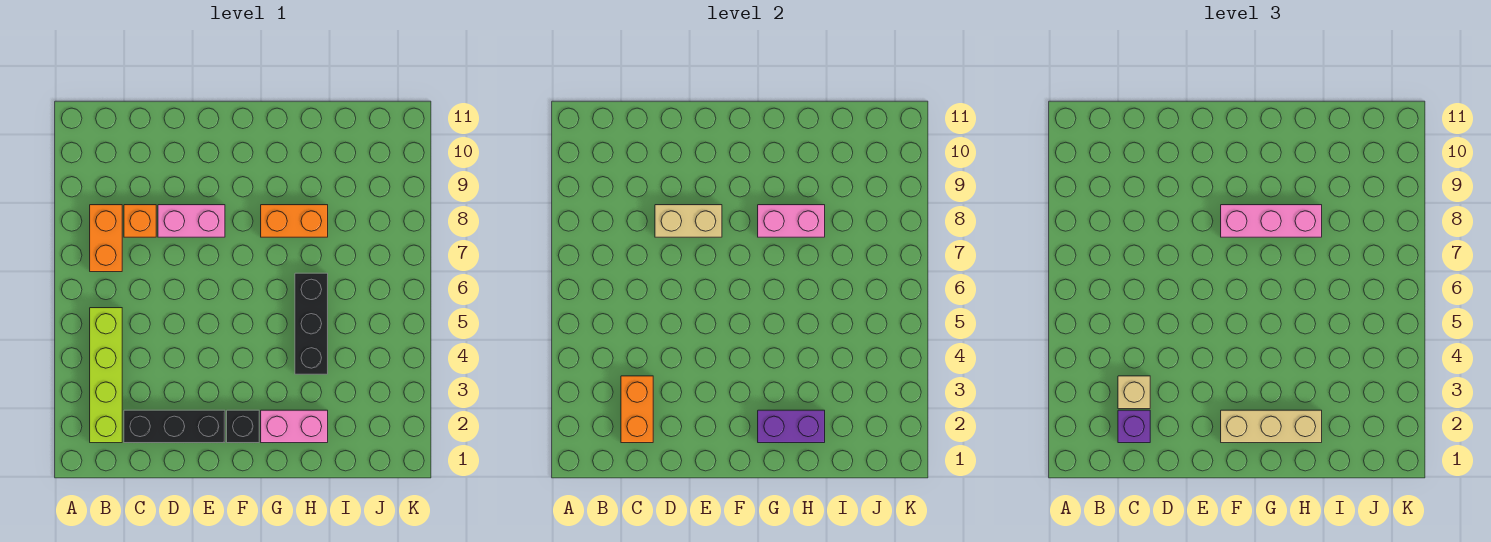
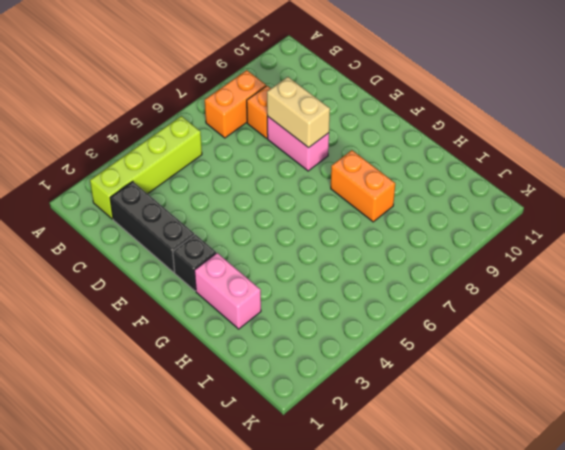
none -> black brick H4:H6 level 1
none -> orange brick C2:C3 level 2
none -> purple brick G2:H2 level 2

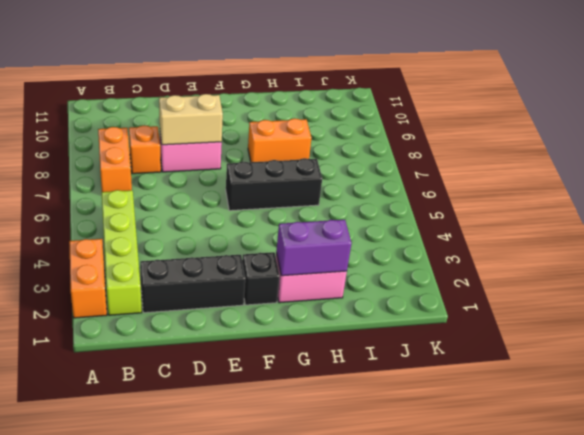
orange brick A2:A3 level 1 -> orange brick C2:C3 level 2
black brick F6:H6 level 1 -> black brick H4:H6 level 1
none -> pink brick G8:H8 level 2
none -> purple brick C2 level 3
none -> tan brick C3 level 3

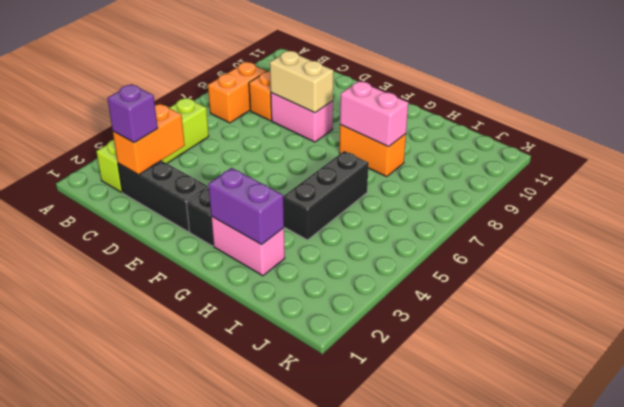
none -> tan brick C3 level 3
none -> tan brick F2:H2 level 3
none -> pink brick F8:H8 level 3

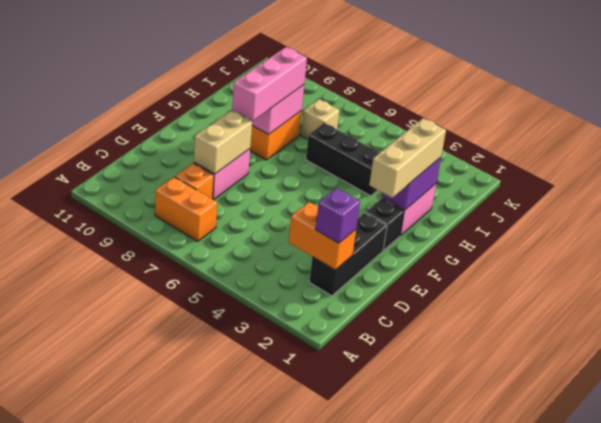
tan brick I7 level 1 -> tan brick C3 level 3
none -> lime brick B2:B5 level 1

